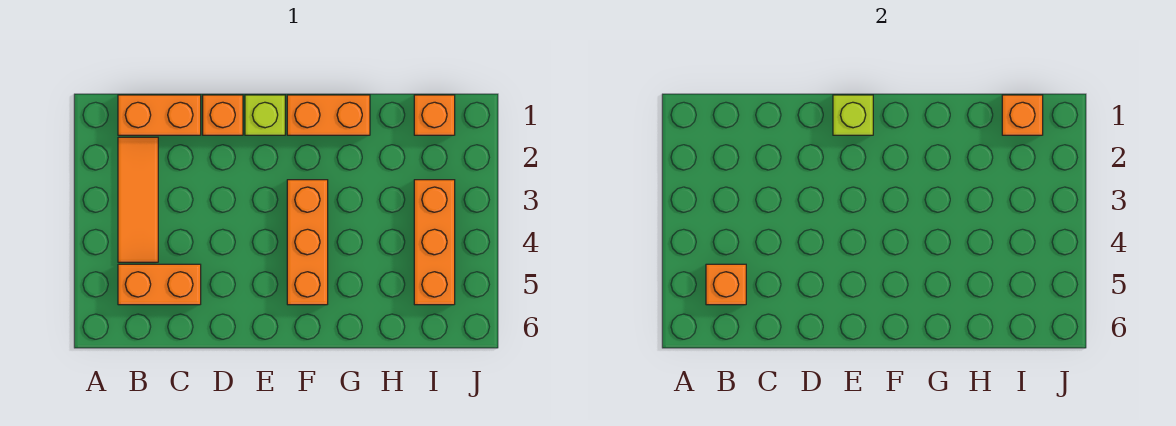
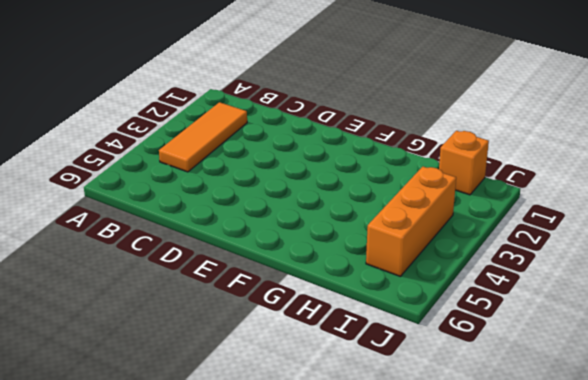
none -> orange brick B1:C1 level 1
none -> orange brick B5:C5 level 1
none -> orange brick D1 level 1

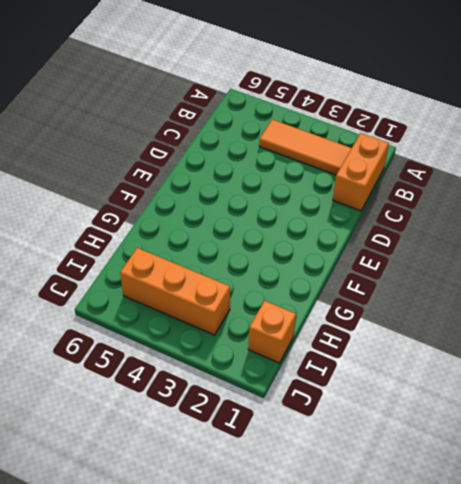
none -> orange brick B5:C5 level 1
none -> orange brick D1 level 1
none -> lime brick E1 level 1

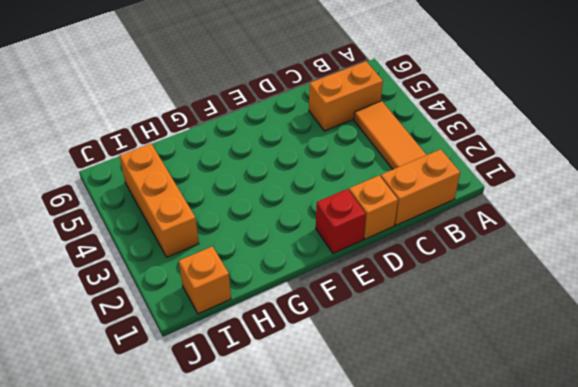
red brick E1 level 1 -> lime brick E1 level 1
none -> orange brick F1:G1 level 1
none -> orange brick F3:F5 level 1
none -> orange brick B5 level 2

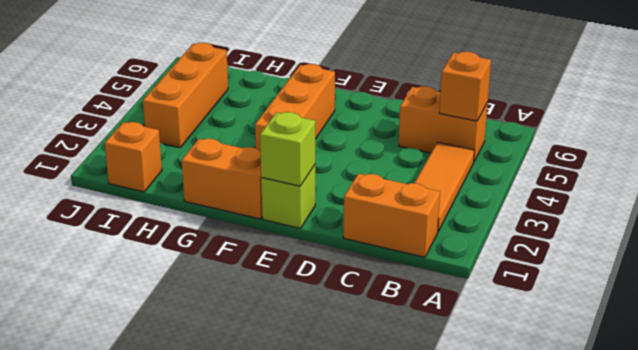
none -> orange brick D1 level 1
none -> orange brick I1 level 2

